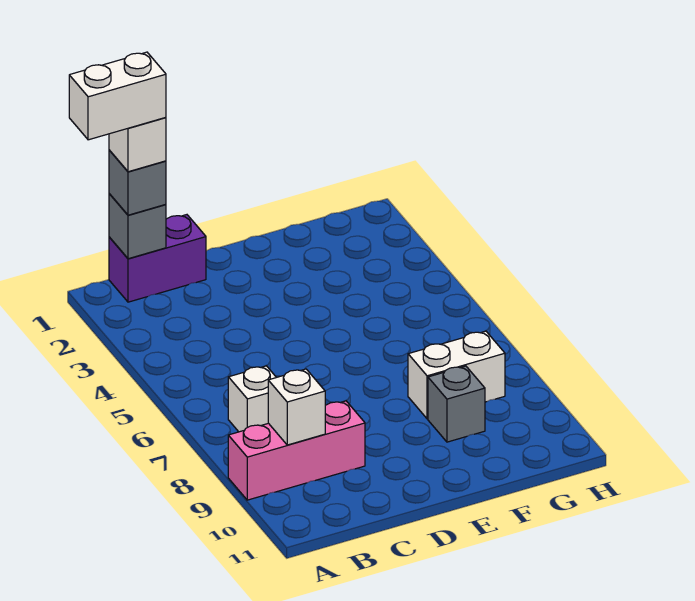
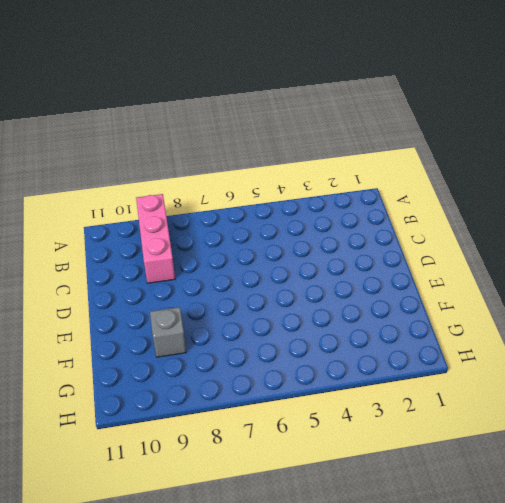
none -> purple brick B1:C1 level 1
none -> white brick B7 level 1

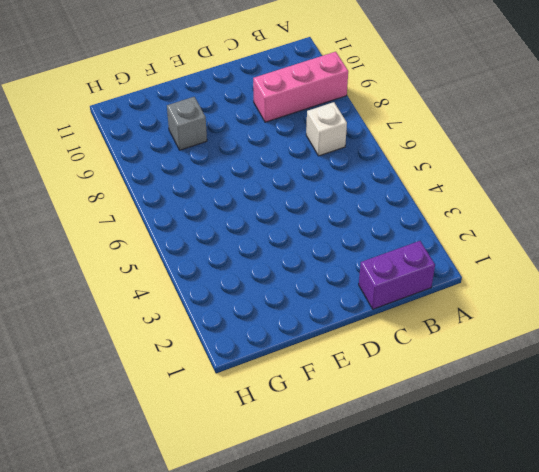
none -> white brick F8:G8 level 1
none -> grey brick B1 level 2

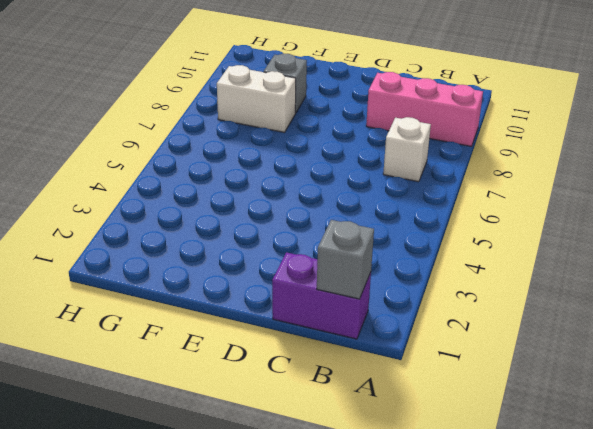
none -> white brick B9 level 2
none -> grey brick B1 level 3

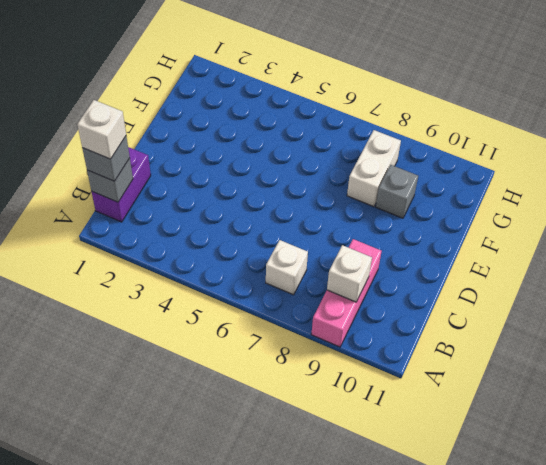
none -> white brick A1:B1 level 5

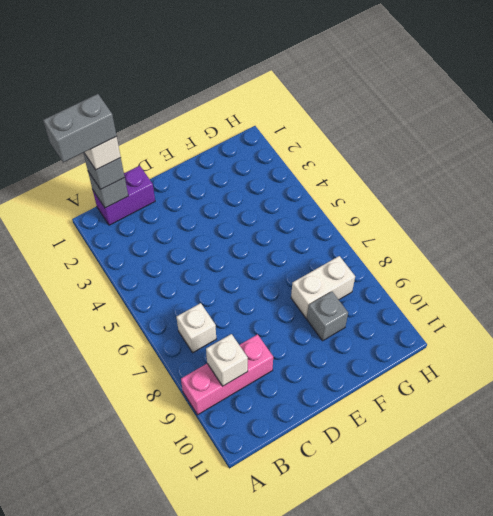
grey brick A1:B1 level 5 -> white brick A1:B1 level 5

